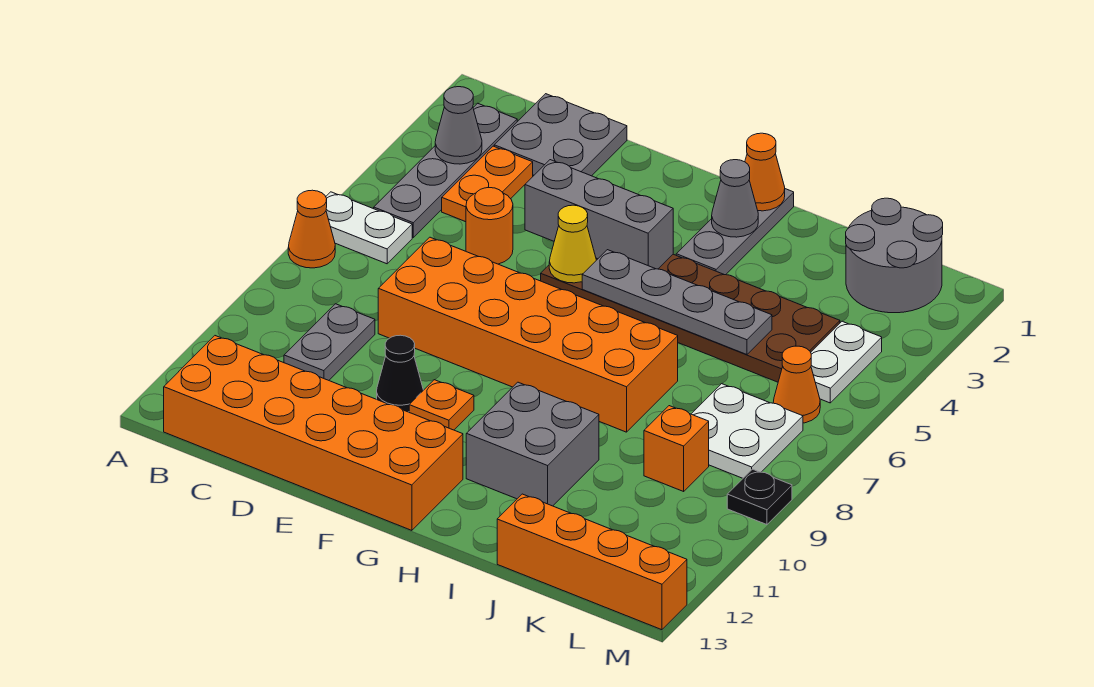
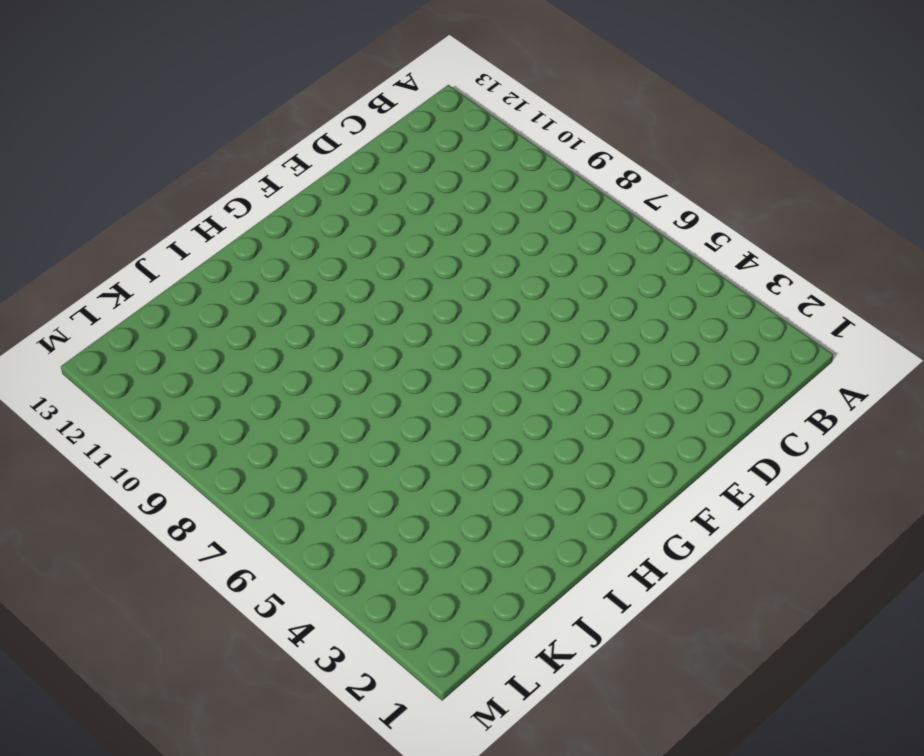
none -> white plate A6:B6 level 1
none -> orange cone A7 level 1
none -> grey plate B2:B5 level 1

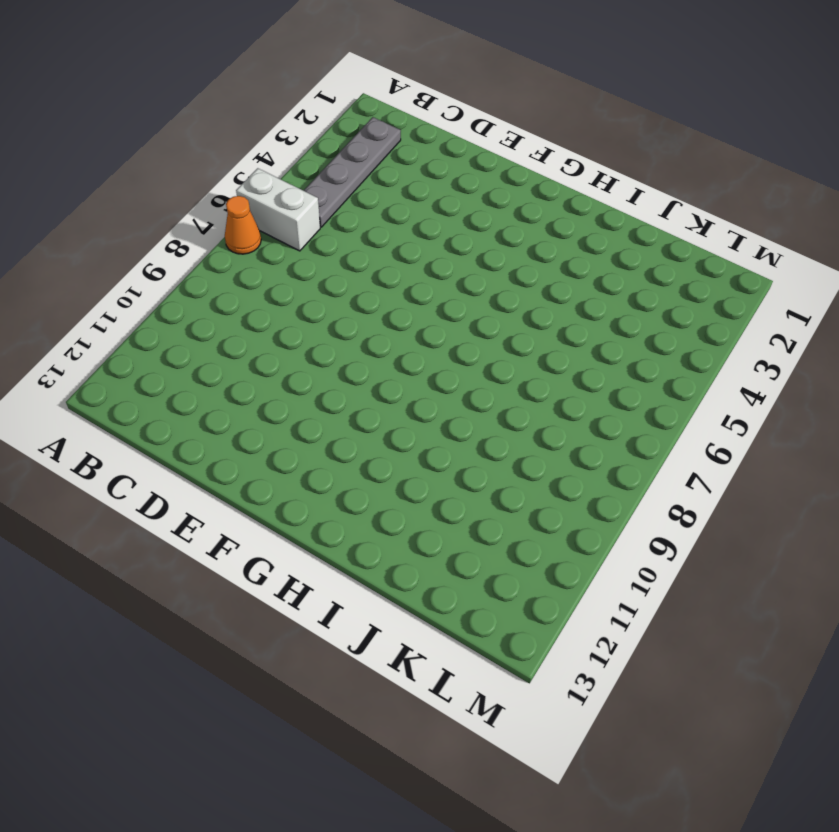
white brick A6:B6 level 1 -> white plate A6:B6 level 1
none -> orange brick B12:G13 level 1
none -> grey plate C1:D2 level 1
none -> orange plate C3:C4 level 1

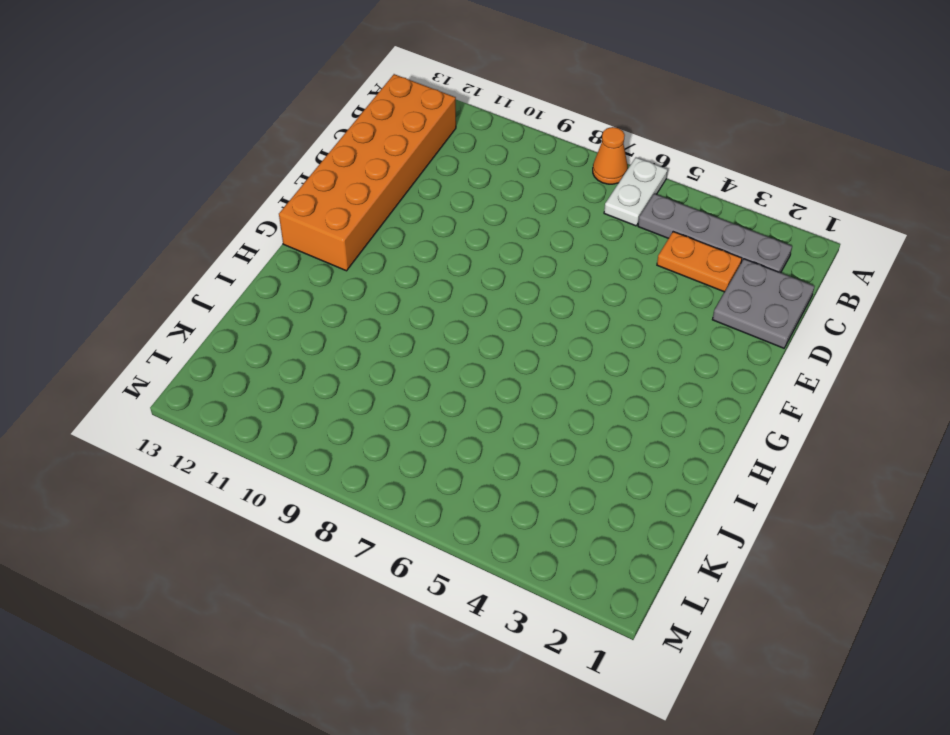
none -> grey plate C9:C10 level 1
none -> orange round brick D5 level 1
none -> orange brick D7:I8 level 1

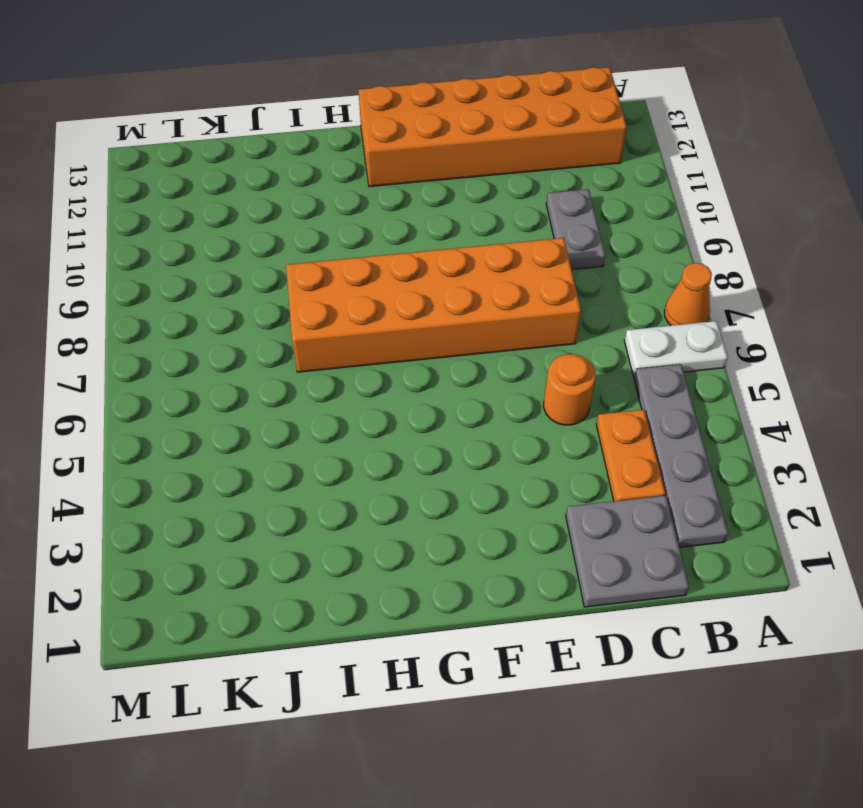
none -> black cone E10 level 1
none -> brown plate F4:K5 level 1
none -> orange plate F10 level 1

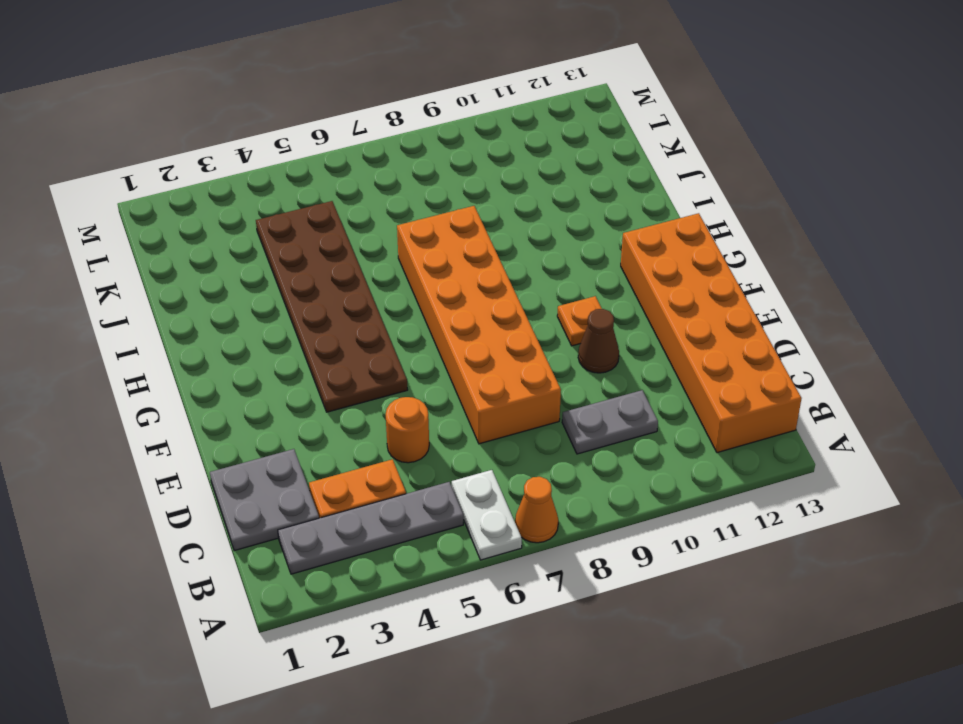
brown cone E10 level 1 -> black cone E10 level 1
none -> grey plate H1:H3 level 1
none -> grey brick H10:I11 level 1
none -> orange brick J13:M13 level 1

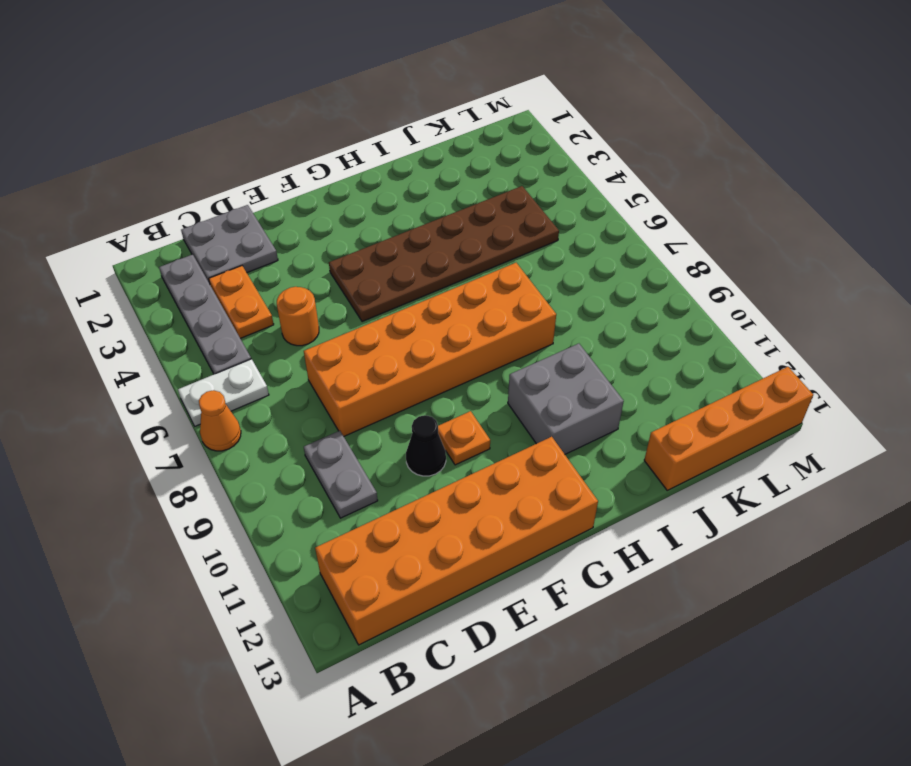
none -> grey plate H1:H3 level 1
none -> grey round brick K1:L2 level 1
none -> white plate K7:L8 level 1

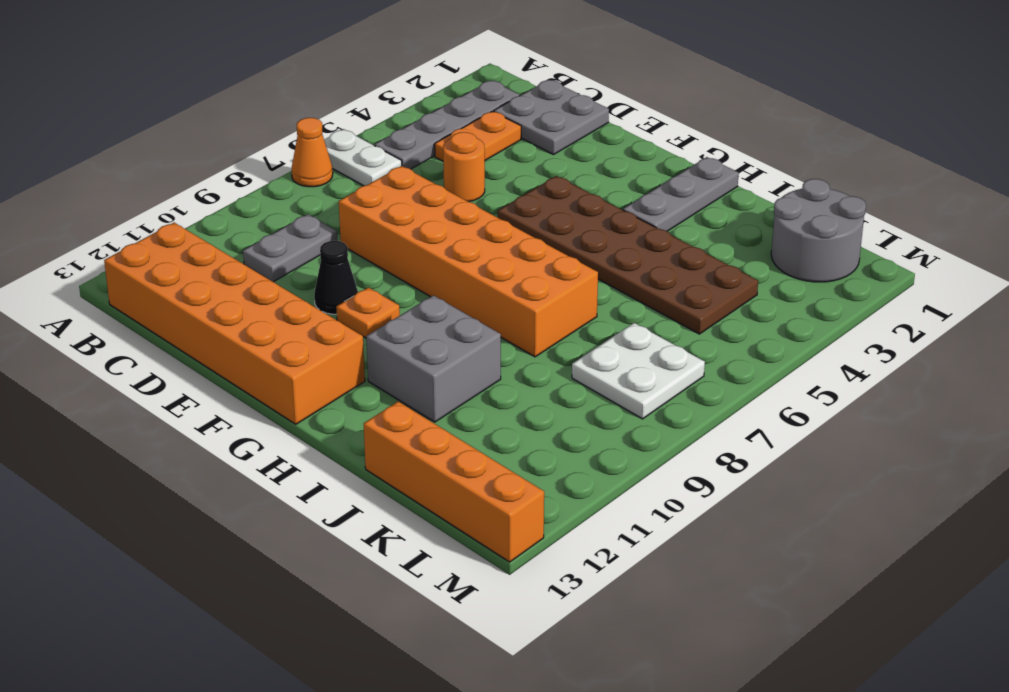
none -> orange brick K9 level 1
none -> white plate L4:L5 level 1
none -> orange cone L6 level 1

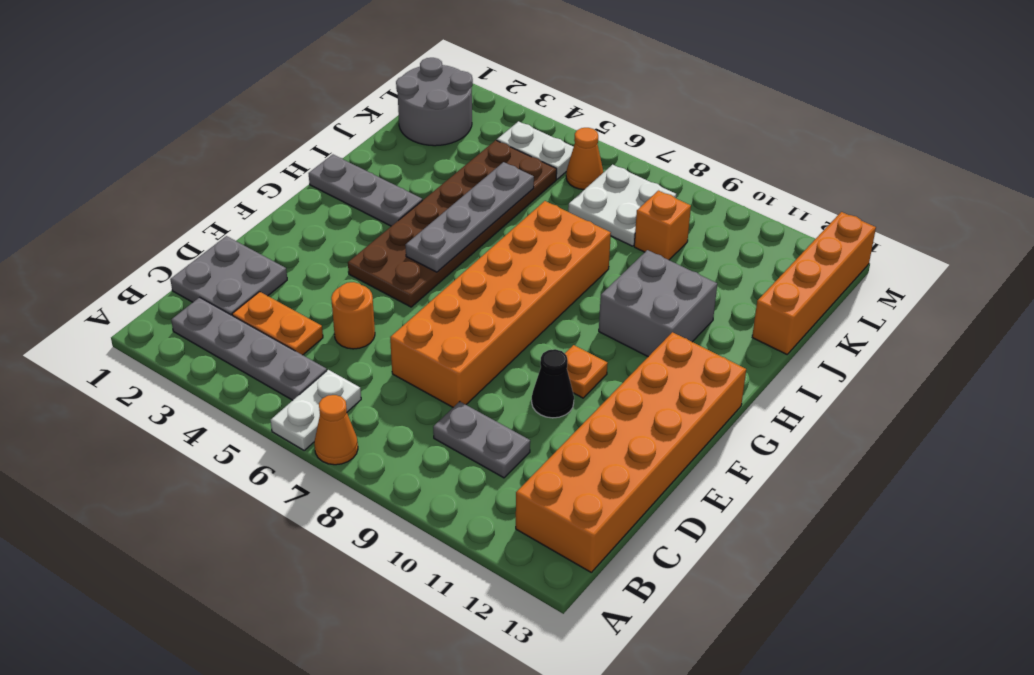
none -> black plate M9 level 1
none -> grey cone B3 level 2
none -> grey brick E4:G4 level 2

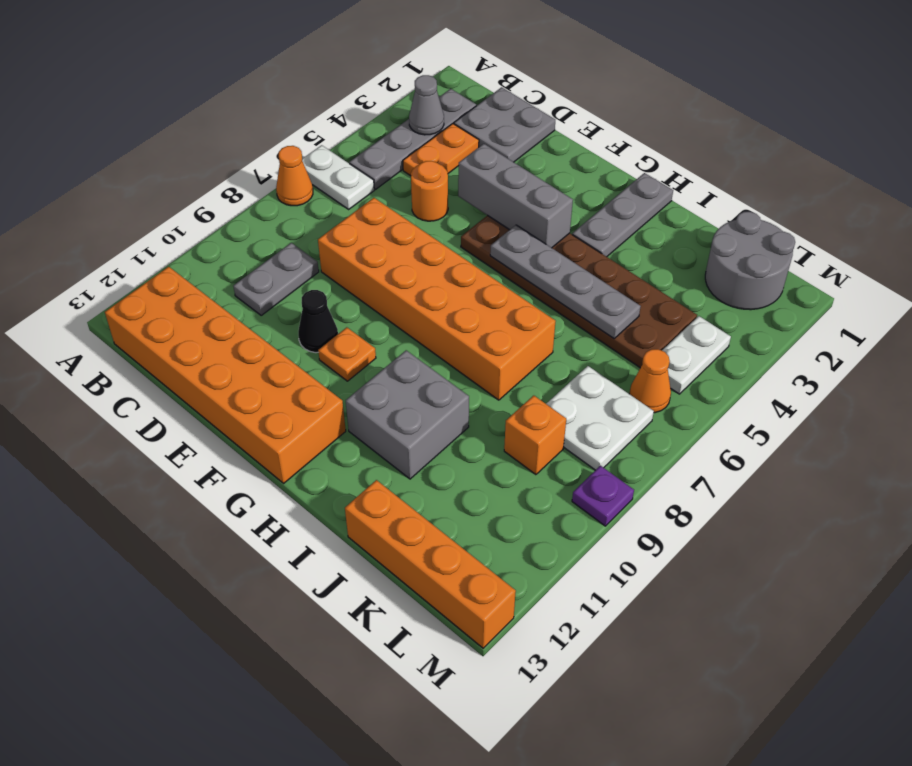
purple plate M9 level 1 -> black plate M9 level 1
none -> yellow cone F5 level 2
none -> orange cone H1 level 2
none -> grey cone H2 level 2

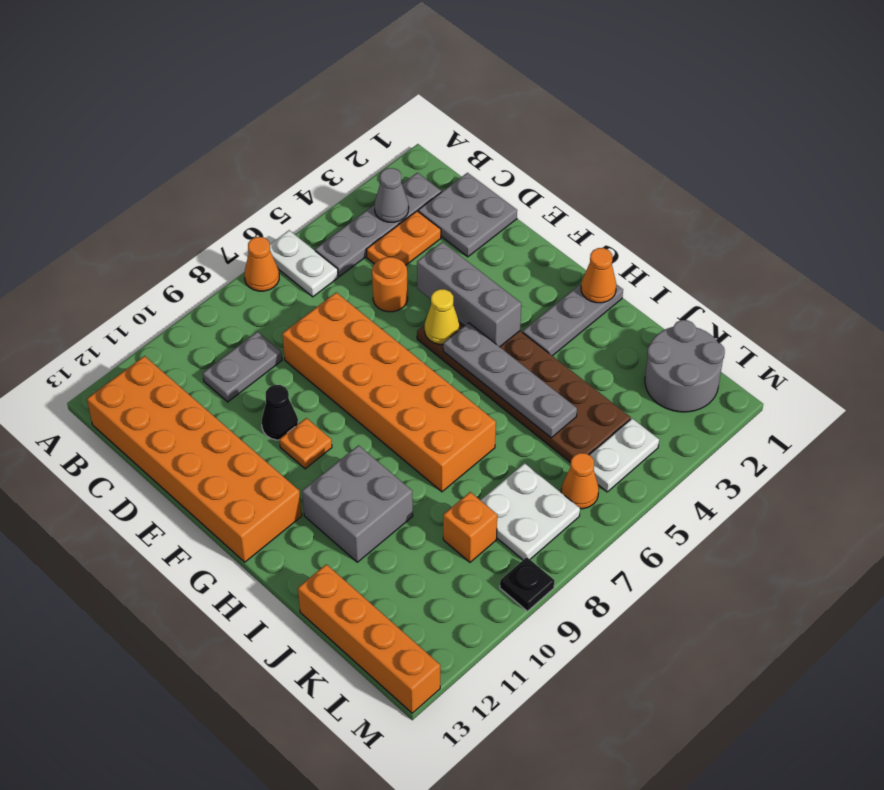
none -> grey cone H2 level 2

